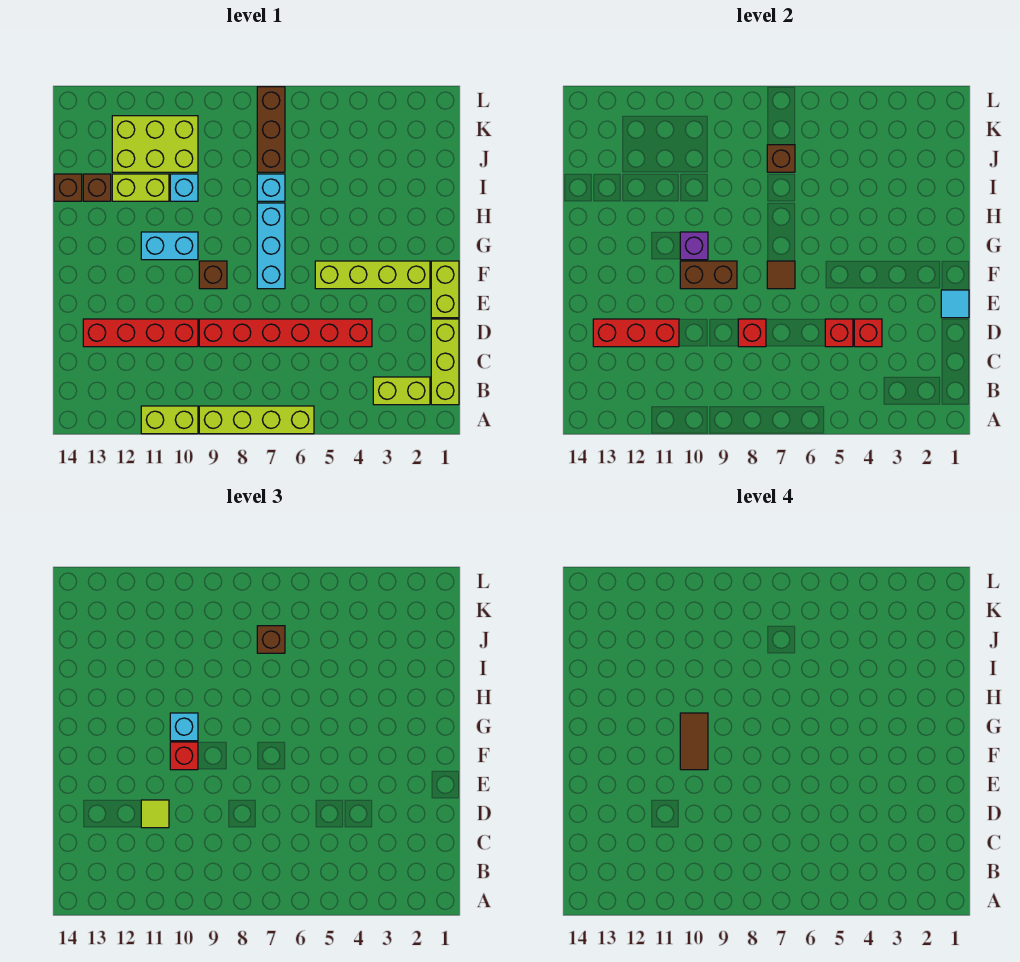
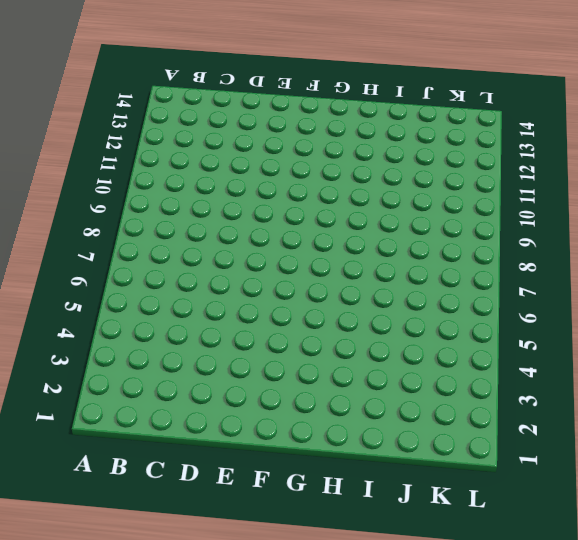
none -> lime brick A6:A9 level 1
none -> lime brick A10:A11 level 1
none -> lime brick B1:D1 level 1
none -> lime brick B2:B3 level 1

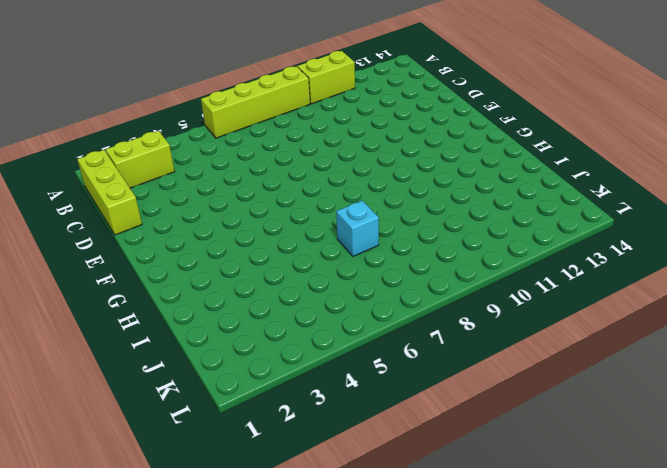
none -> red brick D4:D9 level 1
none -> red brick D10:D13 level 1
none -> lime brick E1:F1 level 1
none -> lime brick F2:F5 level 1

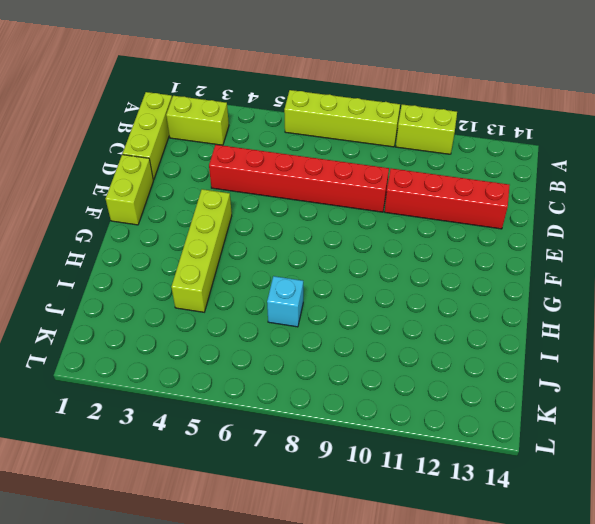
lime brick F4:I4 level 1 -> lime brick F2:F5 level 1
none -> cyan brick F7:H7 level 1
none -> brown brick F9 level 1
none -> cyan brick G10:G11 level 1
none -> cyan brick I10 level 1

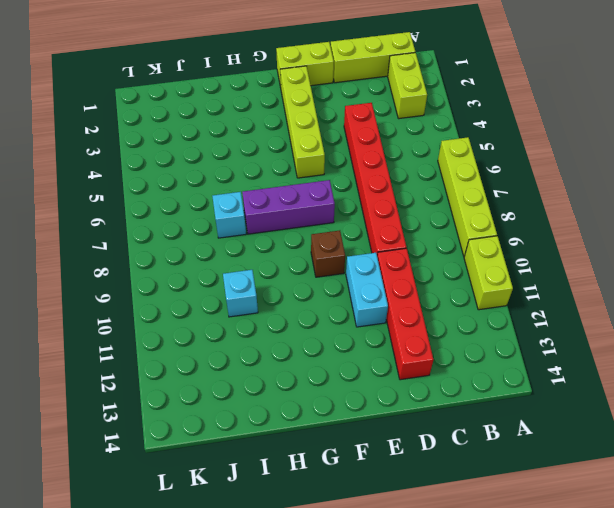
cyan brick E10:E11 level 1 -> cyan brick G10:G11 level 1
purple brick F7:H7 level 1 -> cyan brick F7:H7 level 1
none -> lime brick I11:I12 level 1
none -> brown brick I13 level 1
none -> brown brick I14 level 1
none -> brown brick J7:L7 level 1

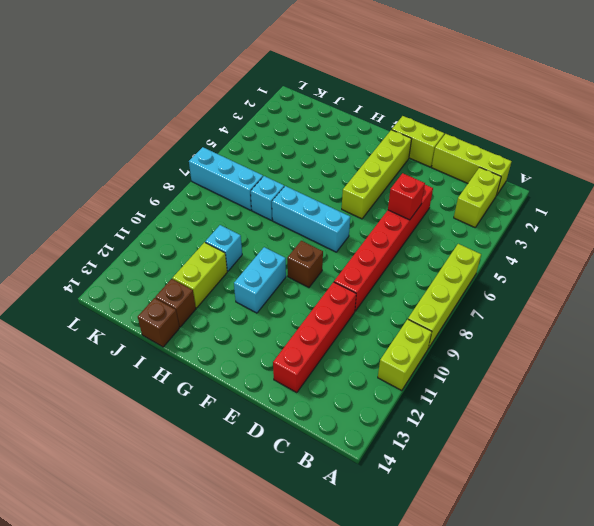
cyan brick J7:L7 level 1 -> brown brick J7:L7 level 1
none -> lime brick J10:K12 level 1
none -> red brick D4 level 2
none -> red brick D8 level 2
none -> red brick D11:D13 level 2

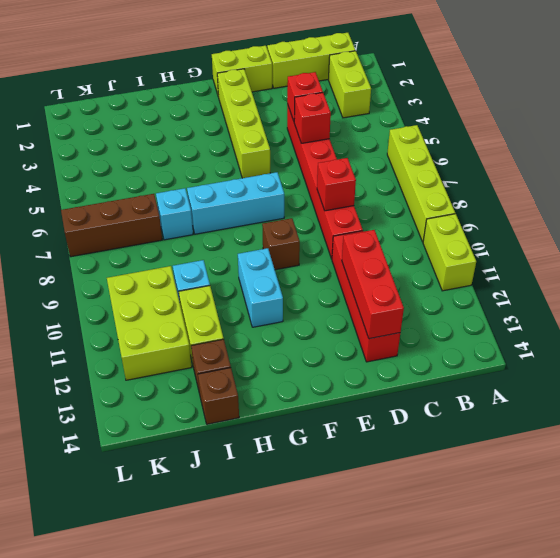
none -> cyan tile E1 level 2
none -> brown tile F7 level 2
none -> brown brick F9:F10 level 2
none -> purple brick G10 level 2

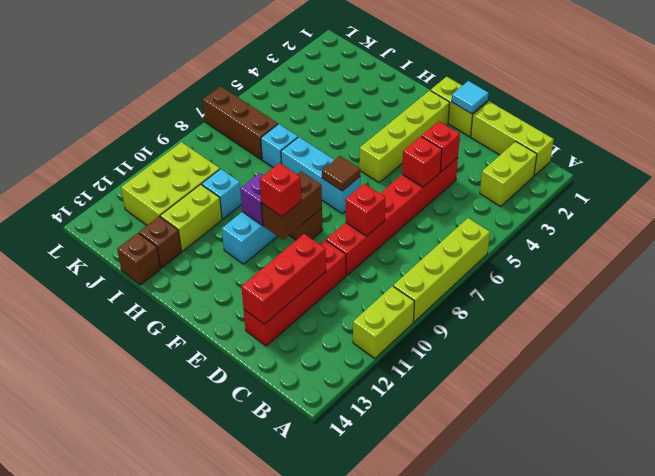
none -> brown brick J7 level 2
none -> lime tile D11 level 3
none -> cyan brick G10 level 3
none -> brown brick J7 level 3

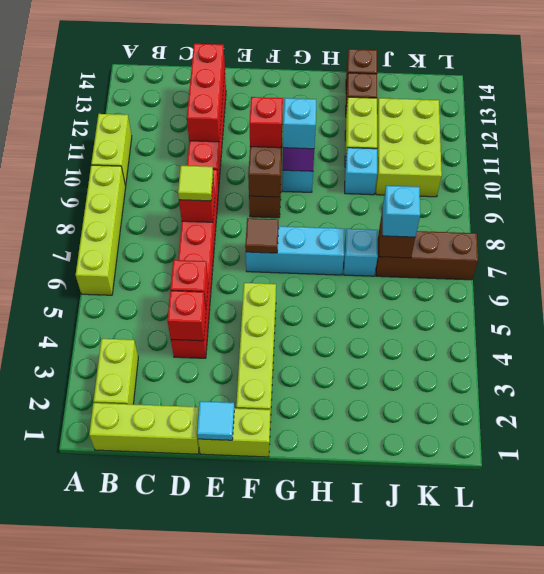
lime tile D8 level 3 -> lime tile D11 level 3
cyan brick J7 level 3 -> brown brick J7 level 3
none -> brown tile F10:G10 level 4

